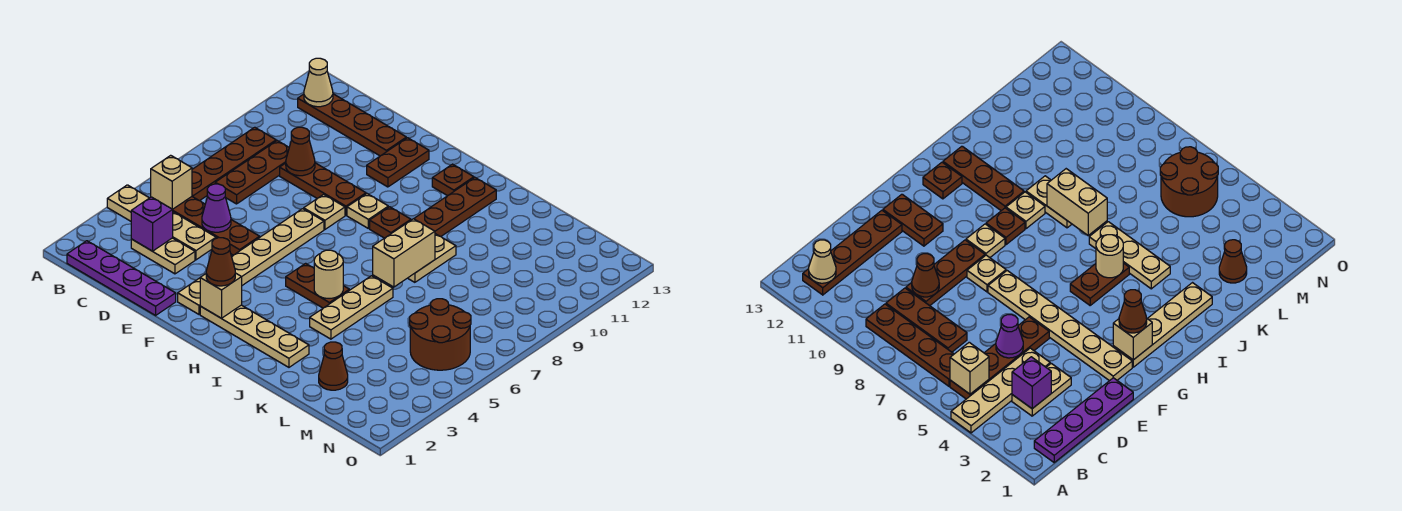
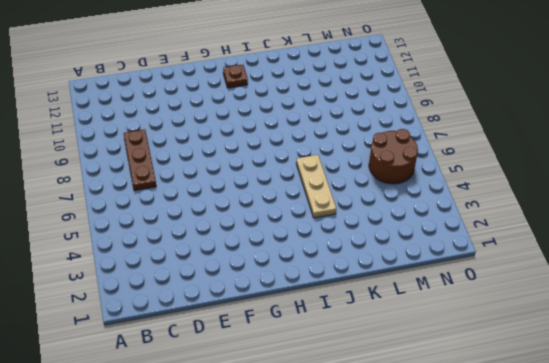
none -> tan plate A4:D4 level 1
none -> purple plate B1:E1 level 1
none -> brown plate B5:E5 level 1
none -> brown plate B6:B9 level 1

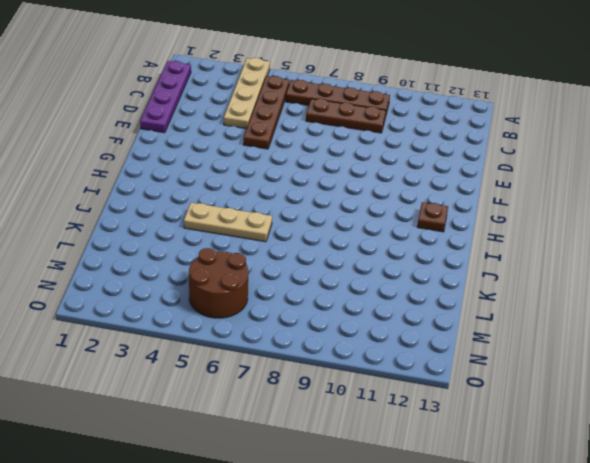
none -> brown plate B12:E12 level 1
none -> tan plate C3:D3 level 1
none -> brown plate D9:F9 level 1
none -> tan plate F2:F7 level 1

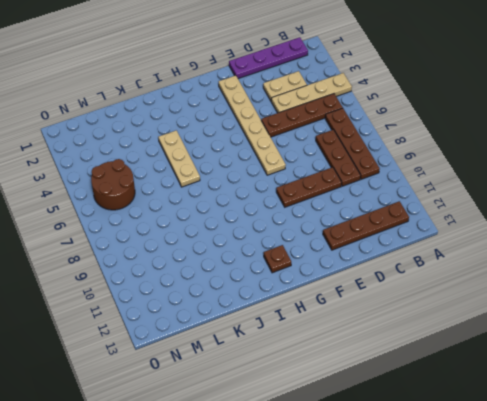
none -> tan plate F8 level 1
none -> brown plate F11:F12 level 1
none -> tan plate G2:J2 level 1
none -> tan plate G9 level 1

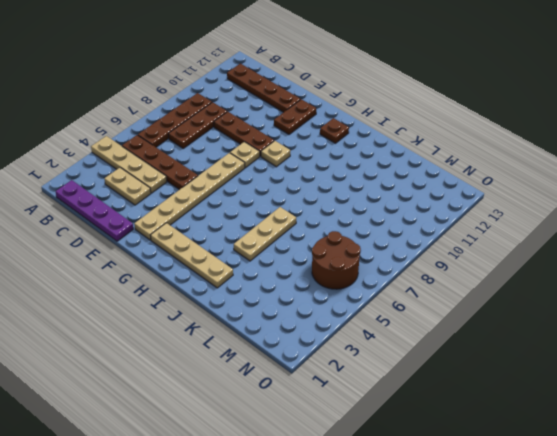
none -> brown plate H5:I5 level 1
none -> brown plate H9 level 1
none -> tan plate I9 level 1
none -> brown plate I10:I12 level 1

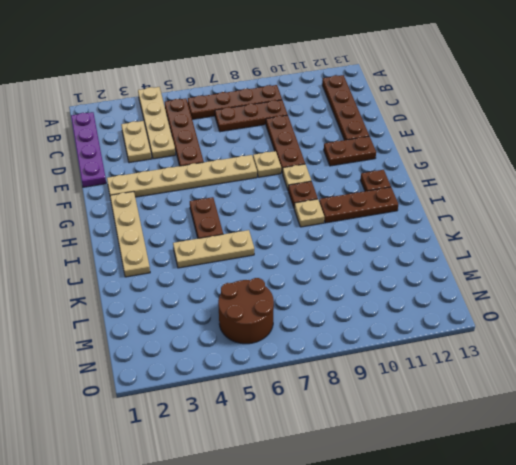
none -> tan plate J8:J9 level 1
none -> brown cone L2 level 1
none -> tan brick B5 level 2
none -> tan cone B12 level 2

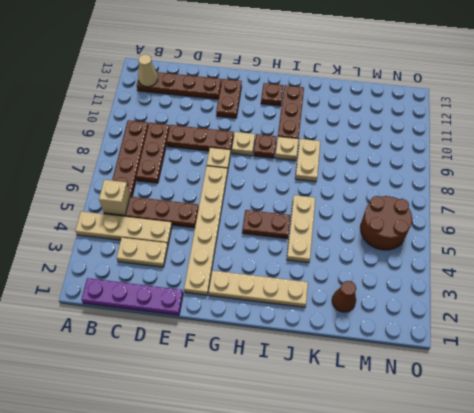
none -> purple brick C3 level 2
none -> purple cone D5 level 2
none -> brown cone D9 level 2
none -> tan brick G2 level 2

